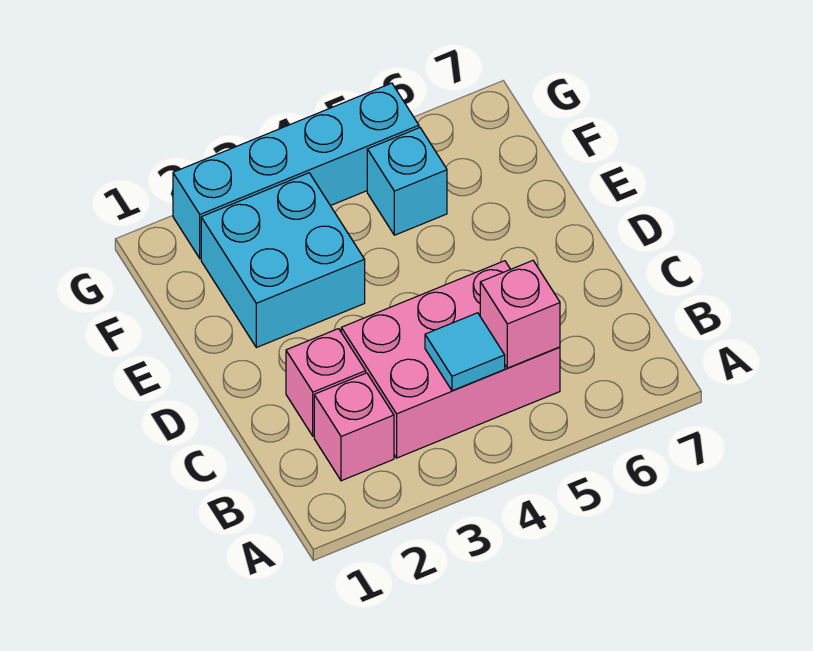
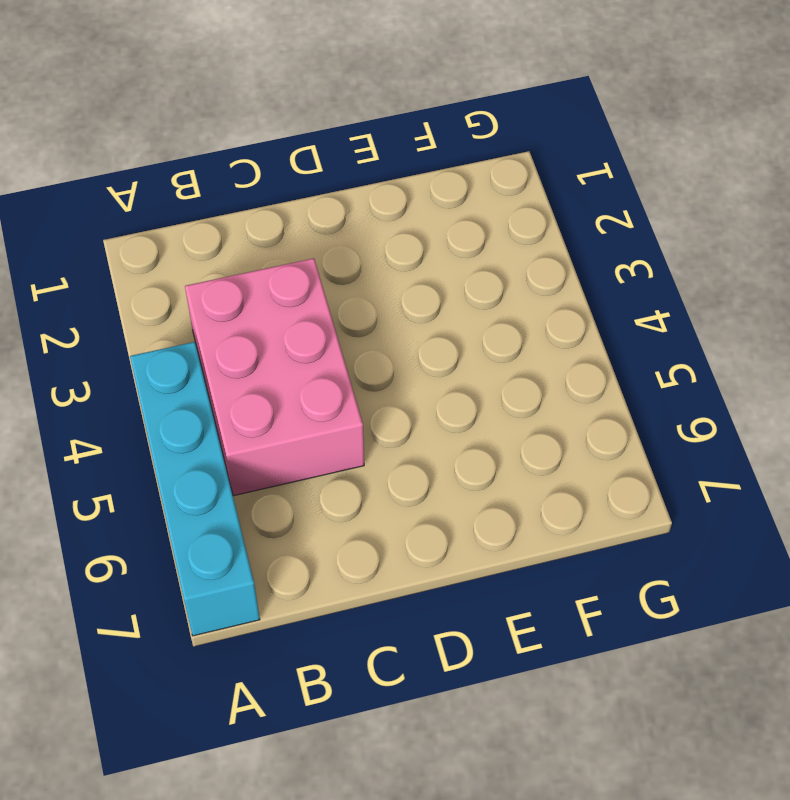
cyan brick A4:A7 level 1 -> cyan brick G2:G5 level 1
none -> pink brick B2 level 1
none -> pink brick C2 level 1

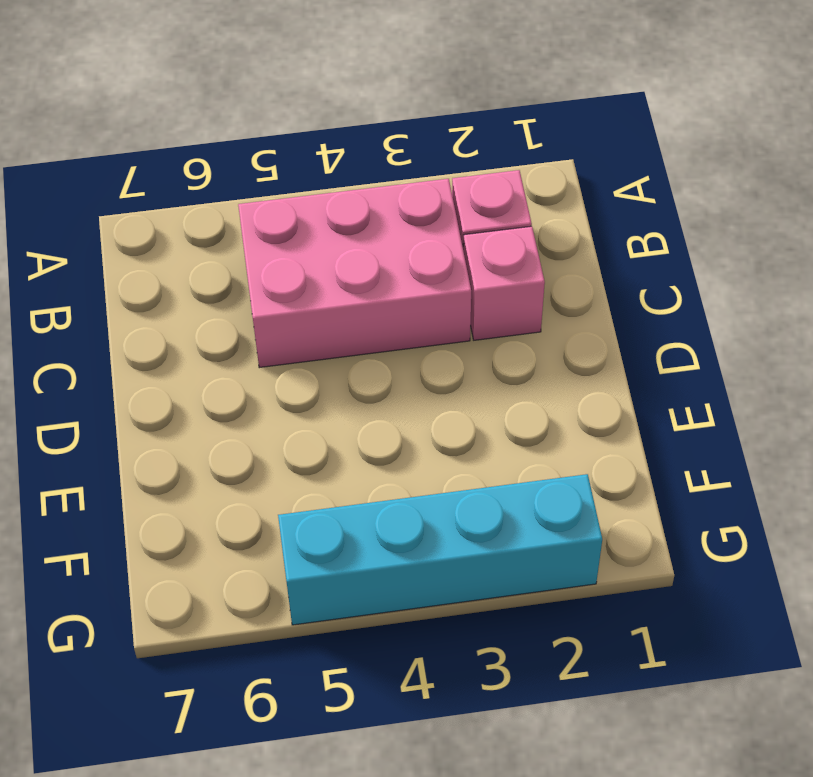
none -> cyan brick E2:F3 level 1
none -> cyan brick F5 level 1

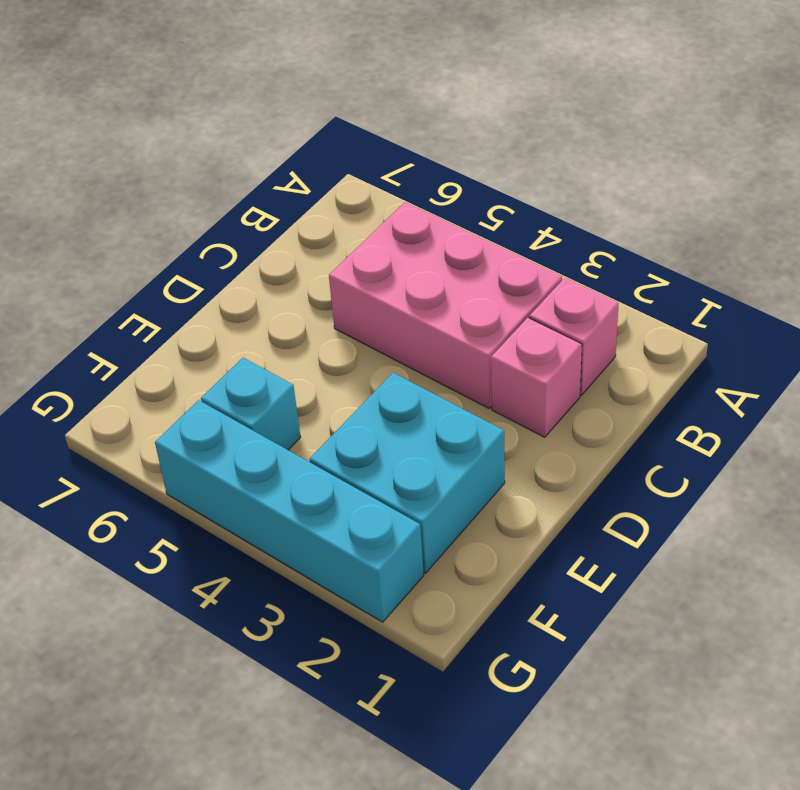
none -> cyan tile B4 level 2
none -> pink brick B5 level 2

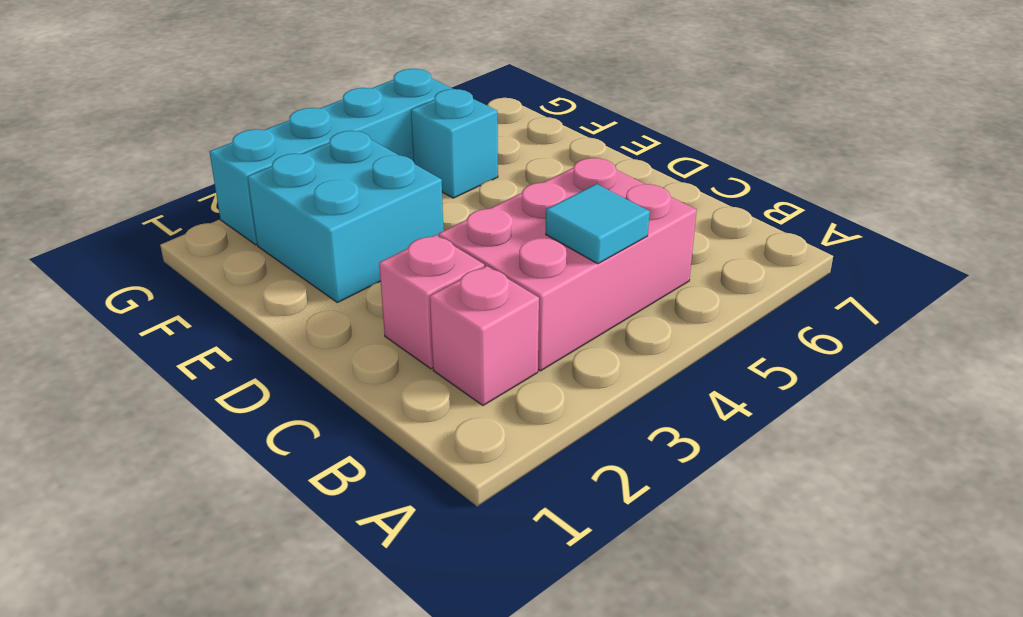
none -> pink brick B5 level 2

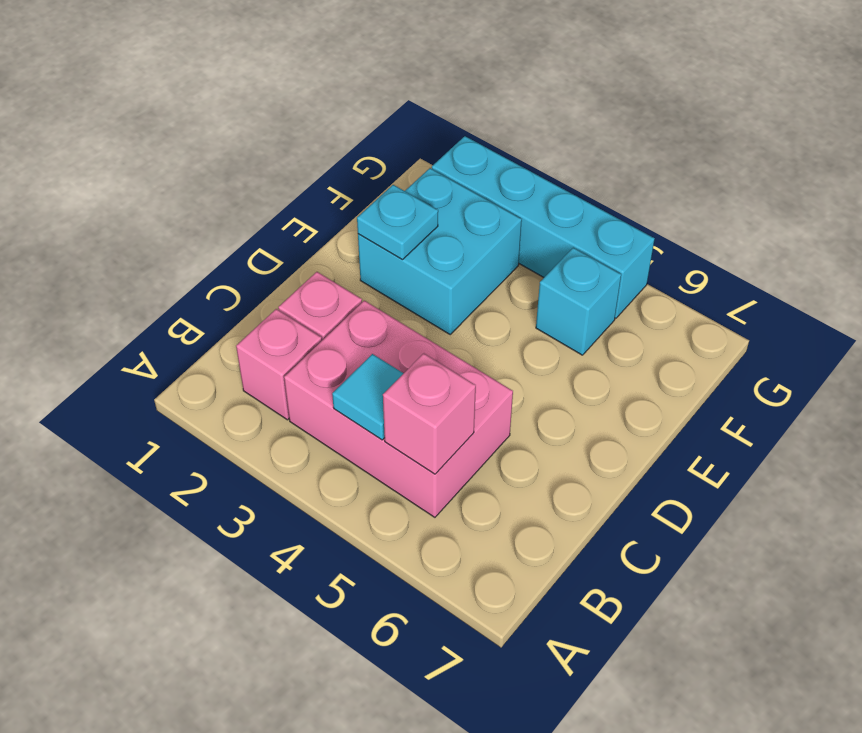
cyan plate E2 level 2 -> none

